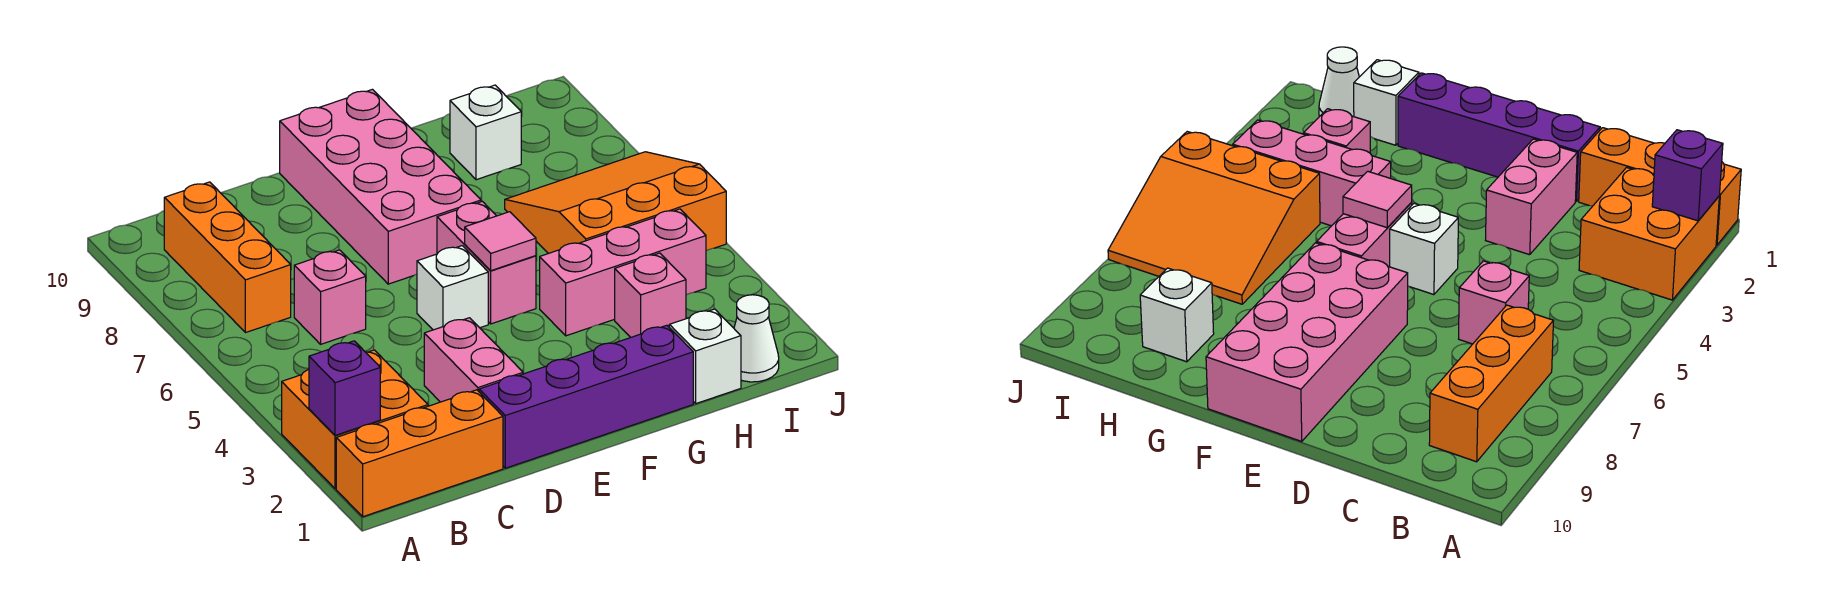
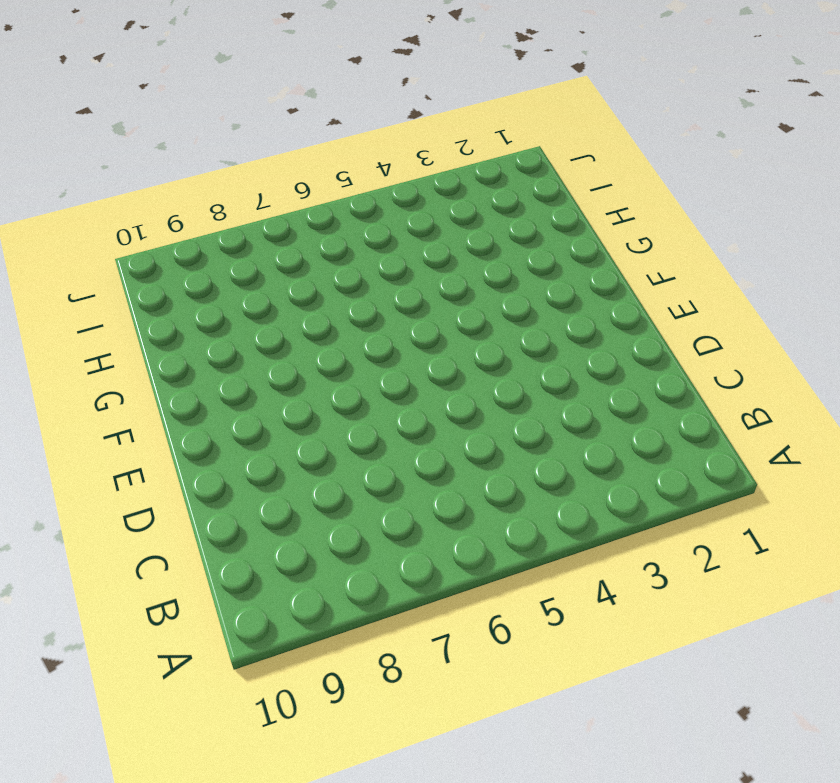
none -> orange brick A1:C1 level 1
none -> orange brick A2:B3 level 1
none -> orange brick B7:B9 level 1

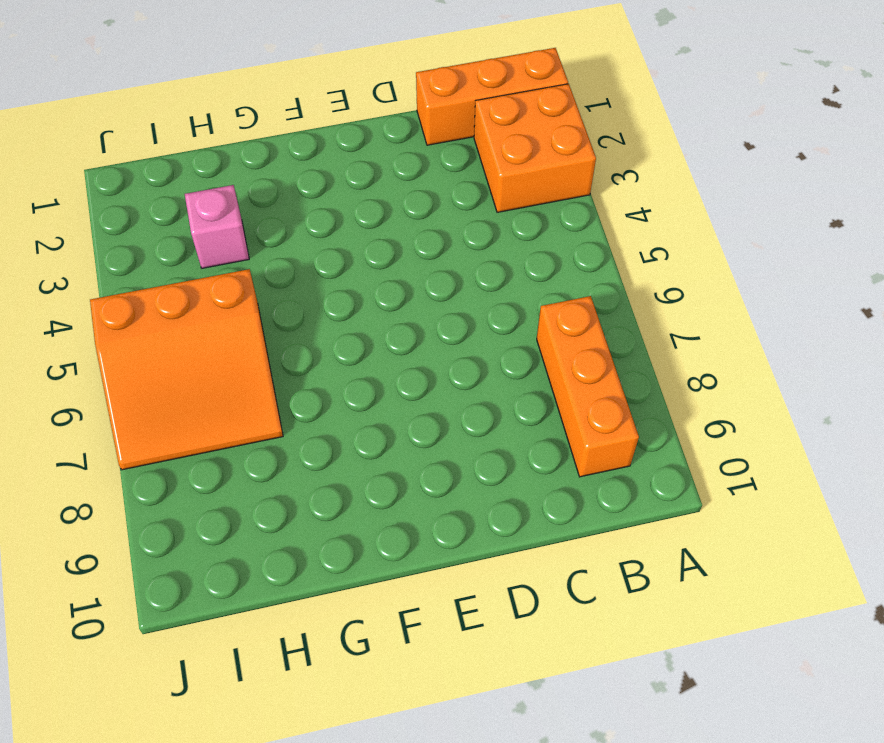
none -> pink brick C6 level 1
none -> purple brick D1:G1 level 1
none -> pink brick D2:D3 level 1

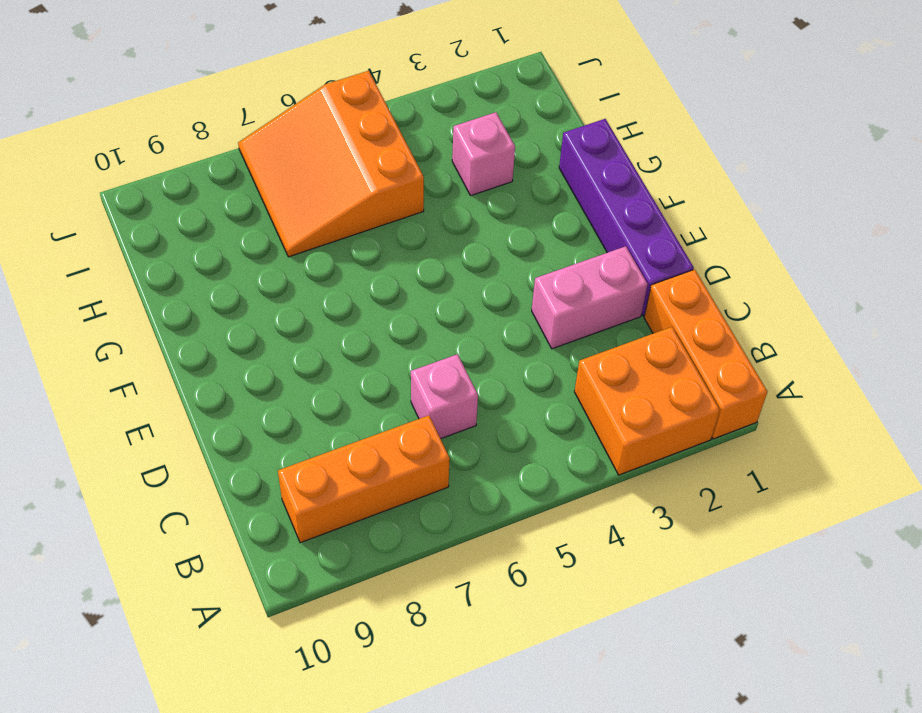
none -> white brick E5 level 1
none -> pink brick E7:F10 level 1
none -> pink brick F5:F6 level 1

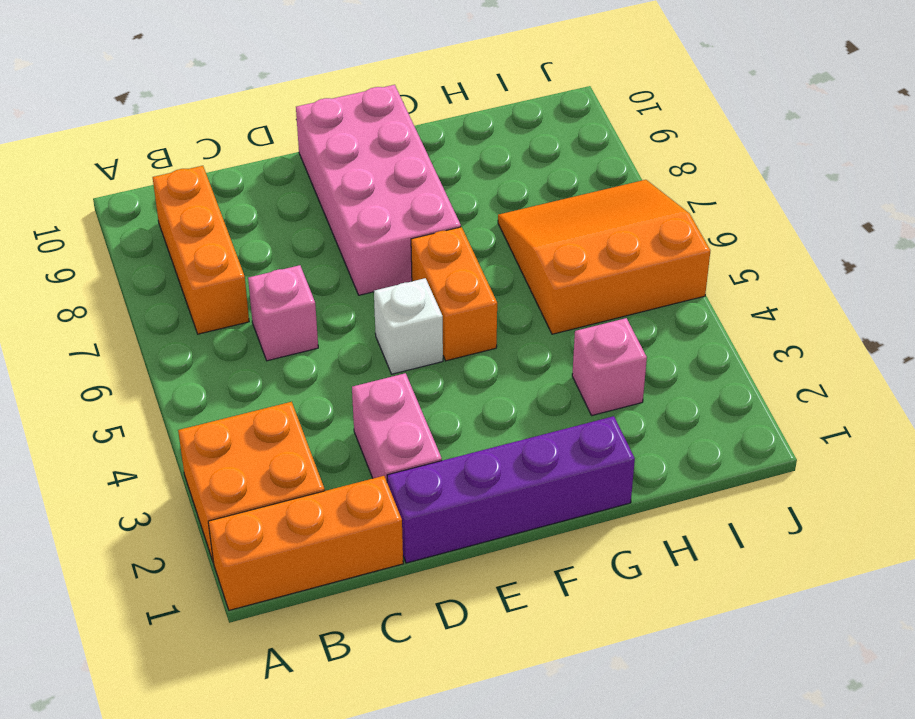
orange brick F5:F6 level 1 -> pink brick F5:F6 level 1
none -> pink brick G4:I4 level 1
none -> white brick H1 level 1
none -> white brick H9 level 1

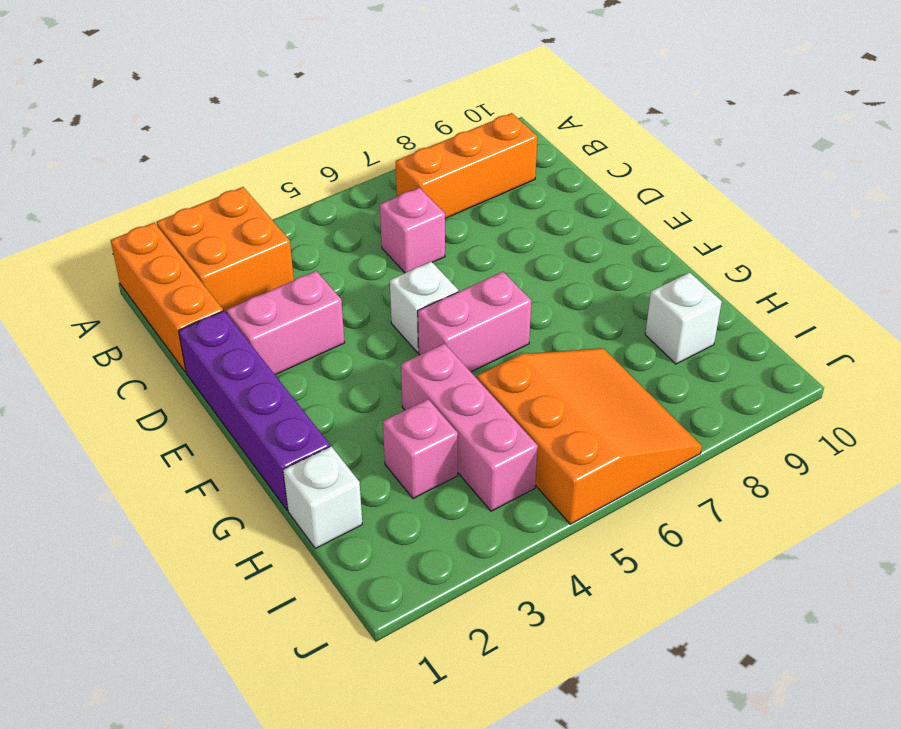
none -> pink brick E7:F10 level 1
none -> white cone I1 level 1
none -> purple brick A2 level 2

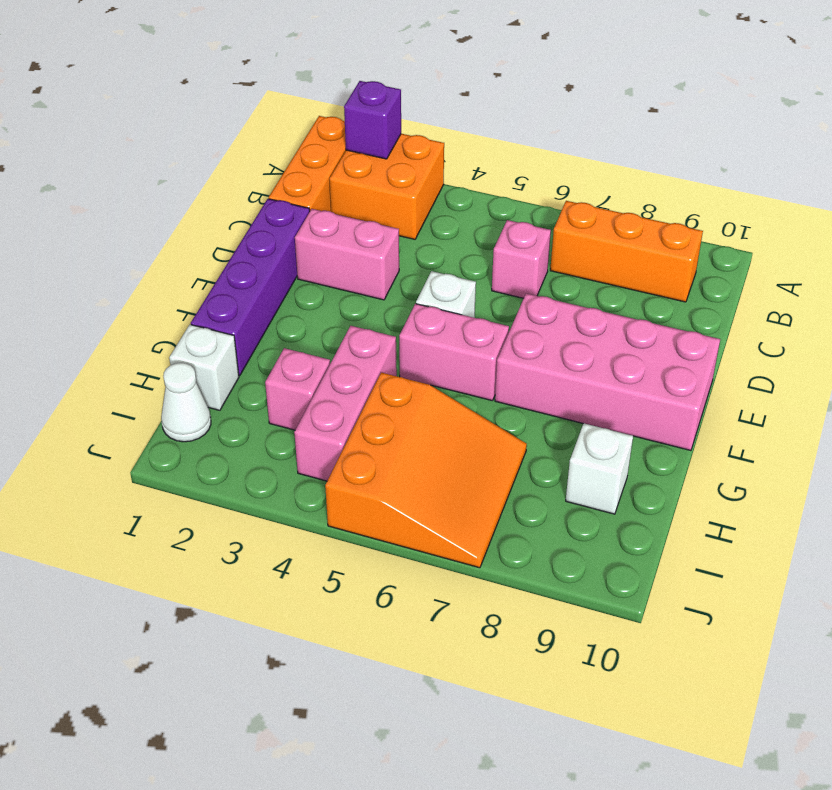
none -> pink tile F5 level 2

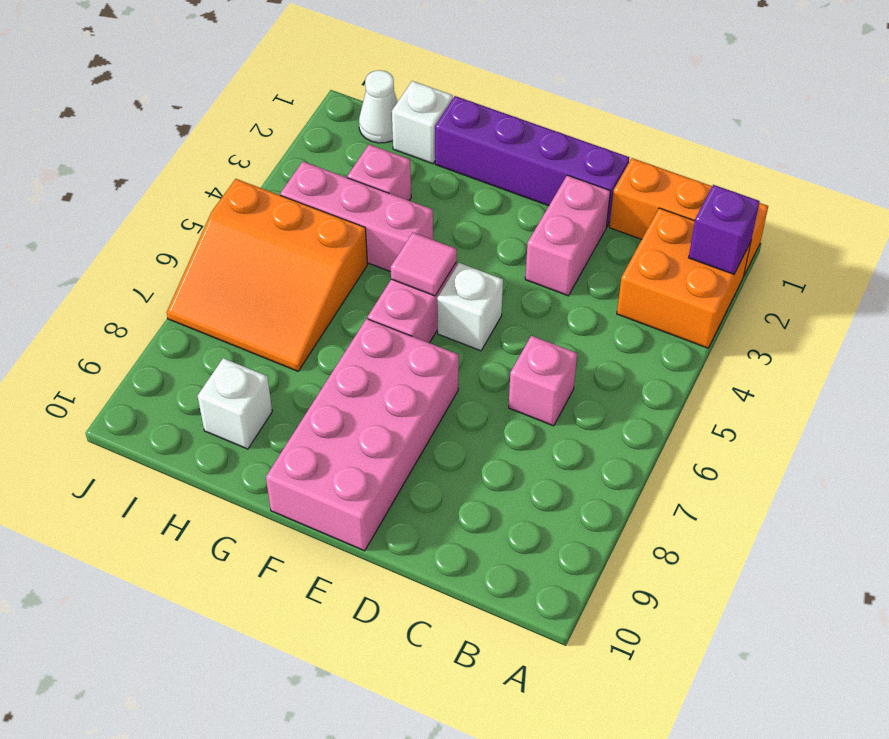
none -> orange brick B7:B9 level 1

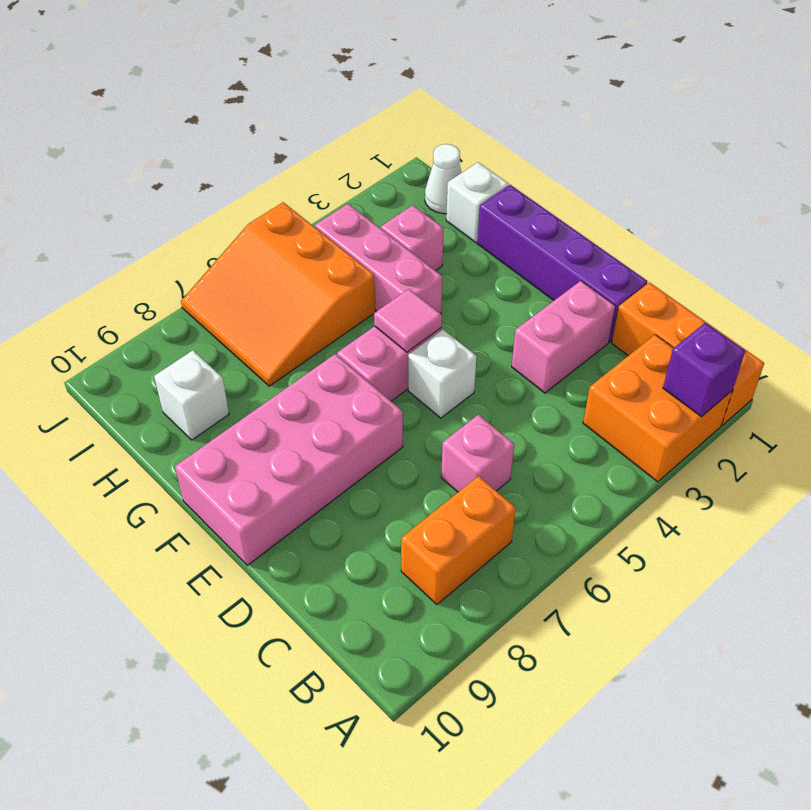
orange brick B7:B8 level 1 -> orange brick B7:B9 level 1

